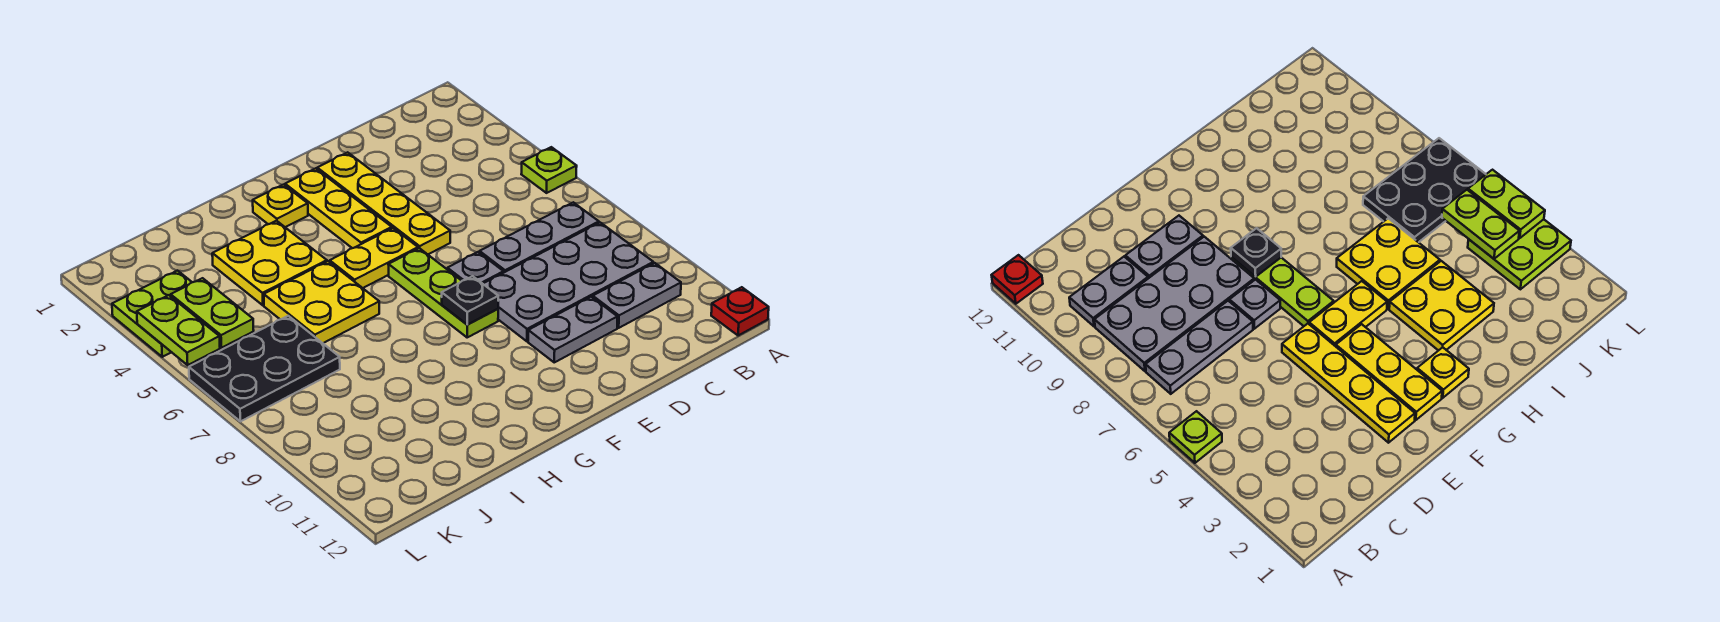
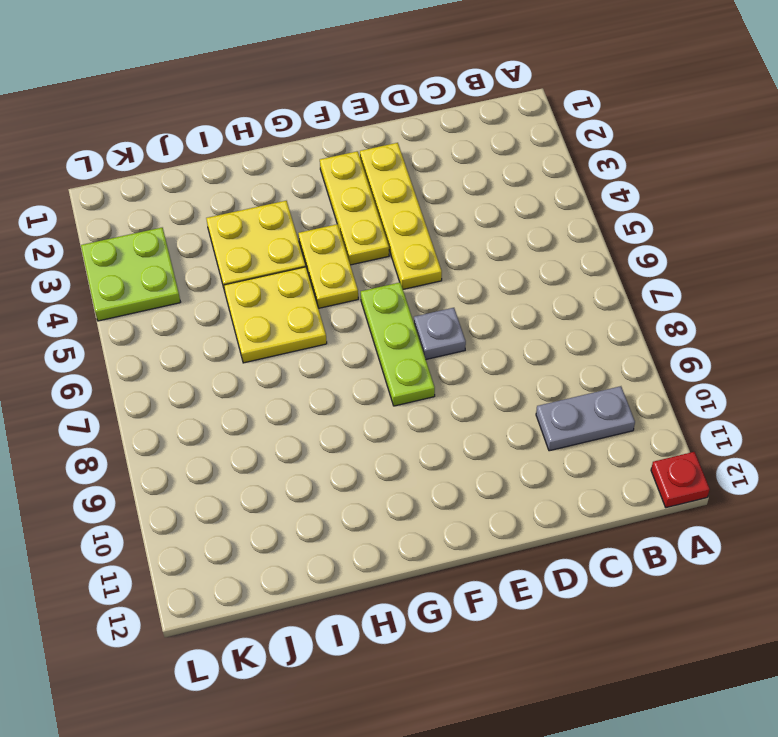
yellow plate G4:G5 level 1 -> yellow plate F5:G5 level 1
none -> lime plate A5 level 1
none -> grey plate B7:D7 level 1
none -> grey plate B8:E9 level 1

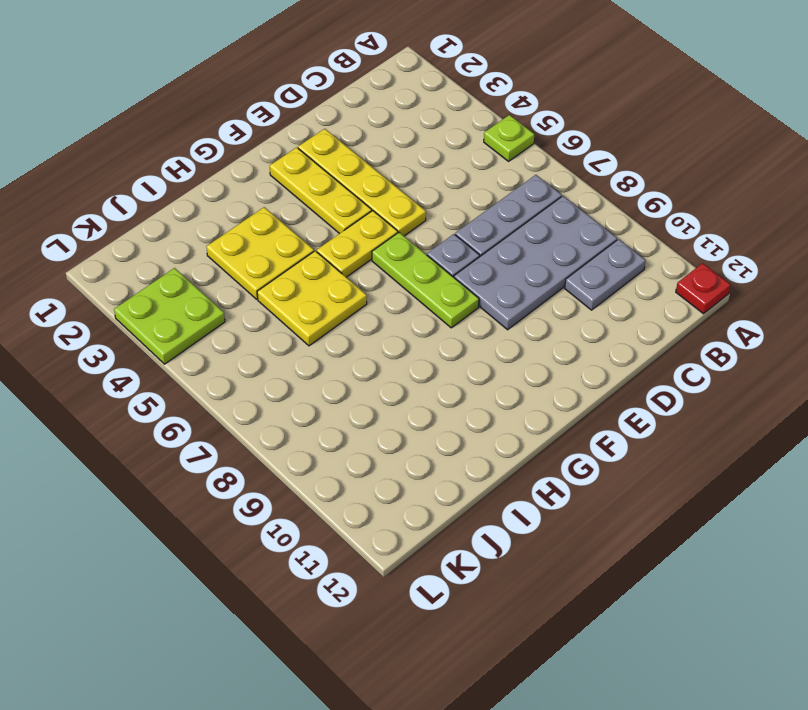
none -> grey plate D10:E10 level 1
none -> yellow plate G2 level 1
none -> black plate J6:L7 level 1

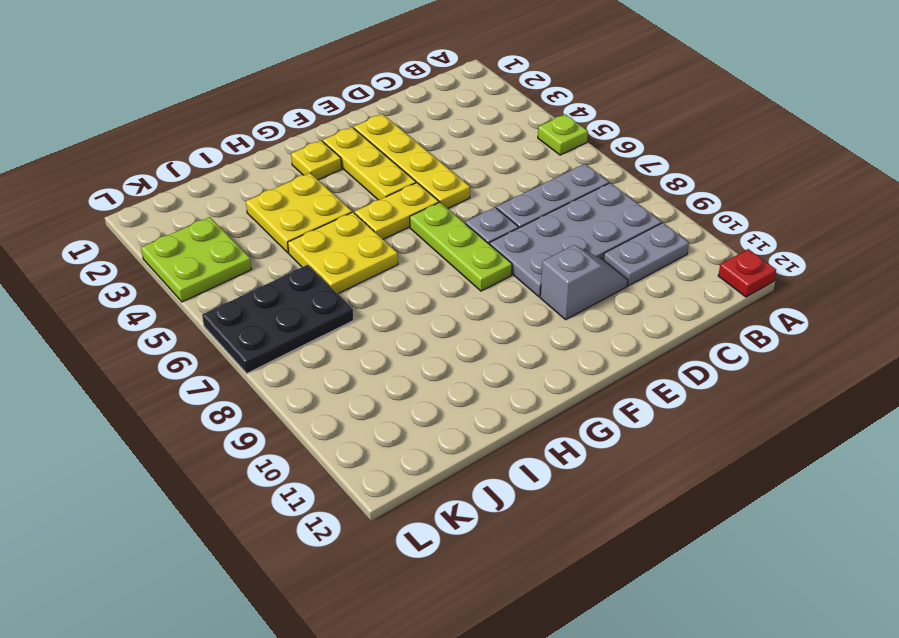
grey slope D10:E10 level 1 top E -> grey plate D10:E10 level 1
none -> black plate F8 level 2
none -> lime plate K4:K5 level 2
none -> lime plate L4:L5 level 2

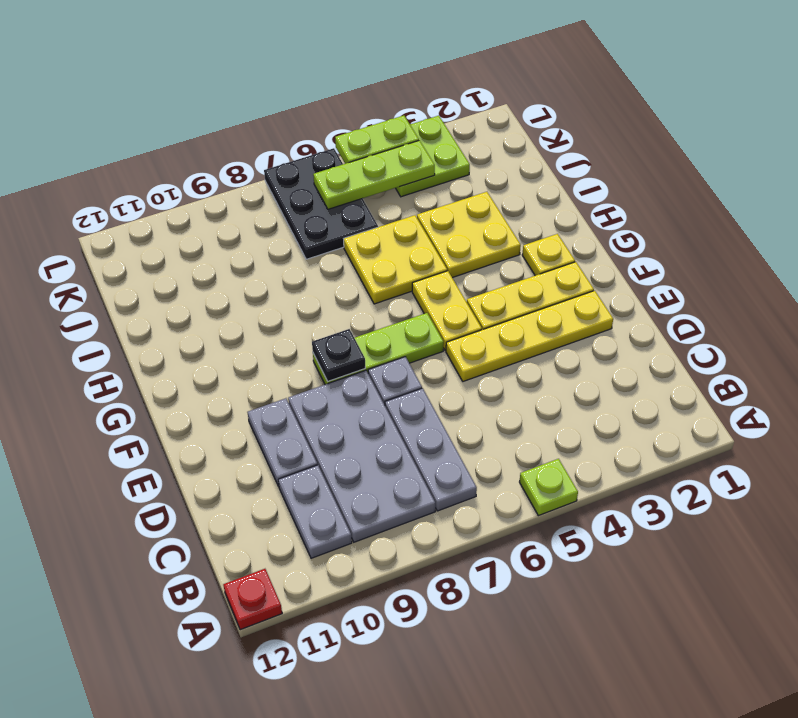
lime plate K4:K6 level 2 -> lime plate K4:K5 level 2

